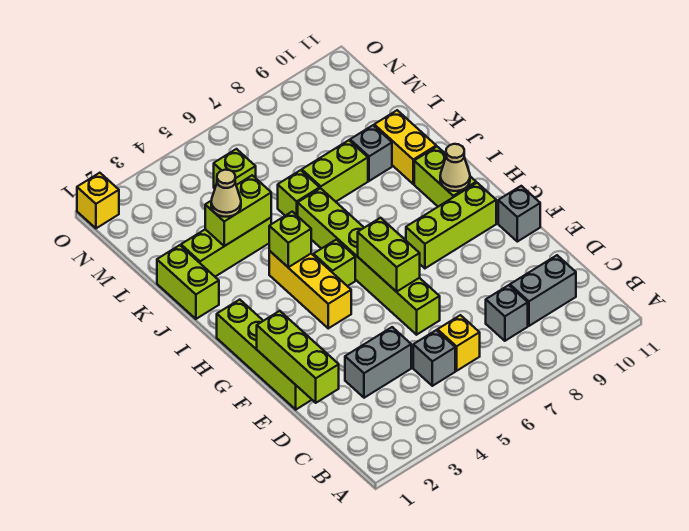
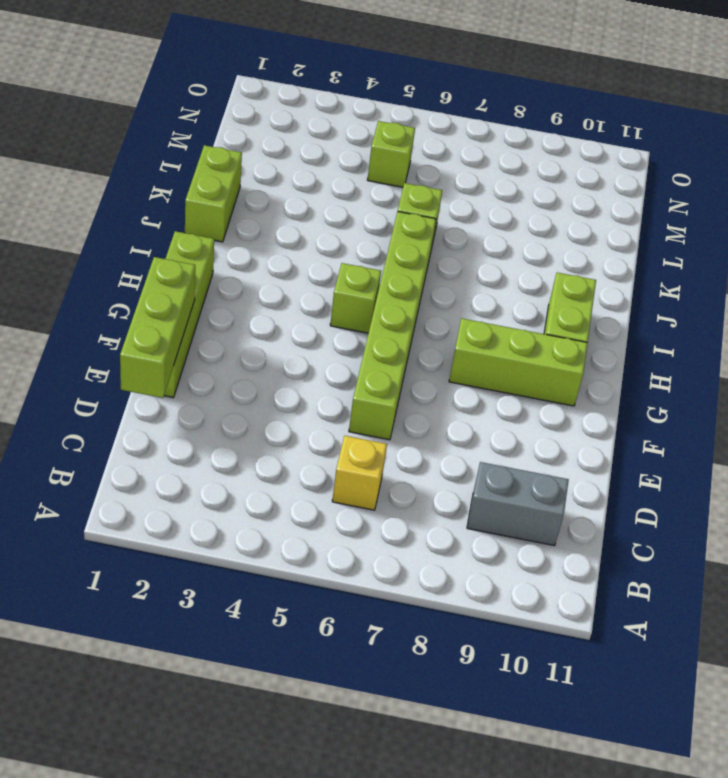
none -> grey brick C5 level 1
none -> grey brick C8 level 1
none -> grey brick D3:D4 level 1

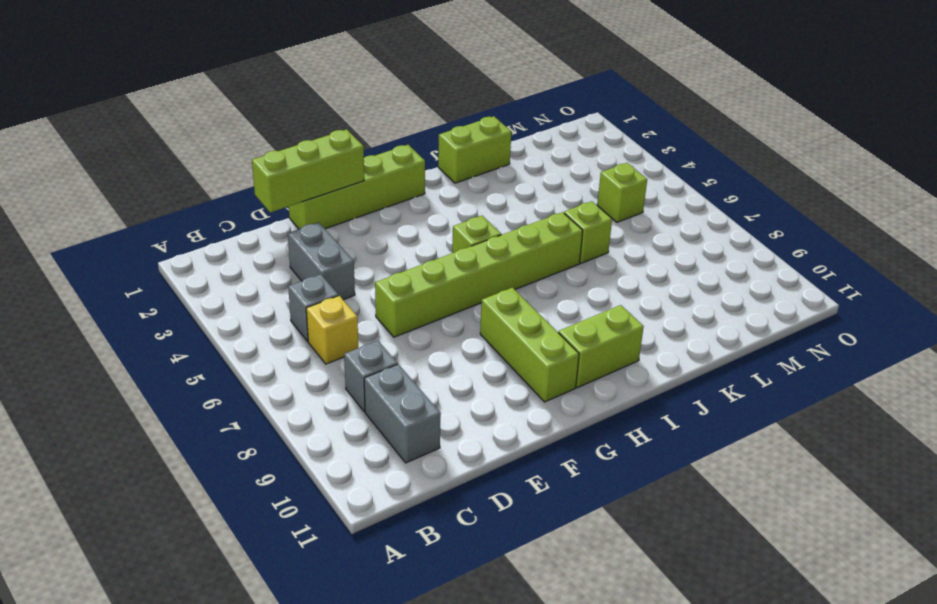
none -> grey brick F11 level 1
none -> yellow brick G4:I4 level 1
none -> yellow brick J10:K10 level 1

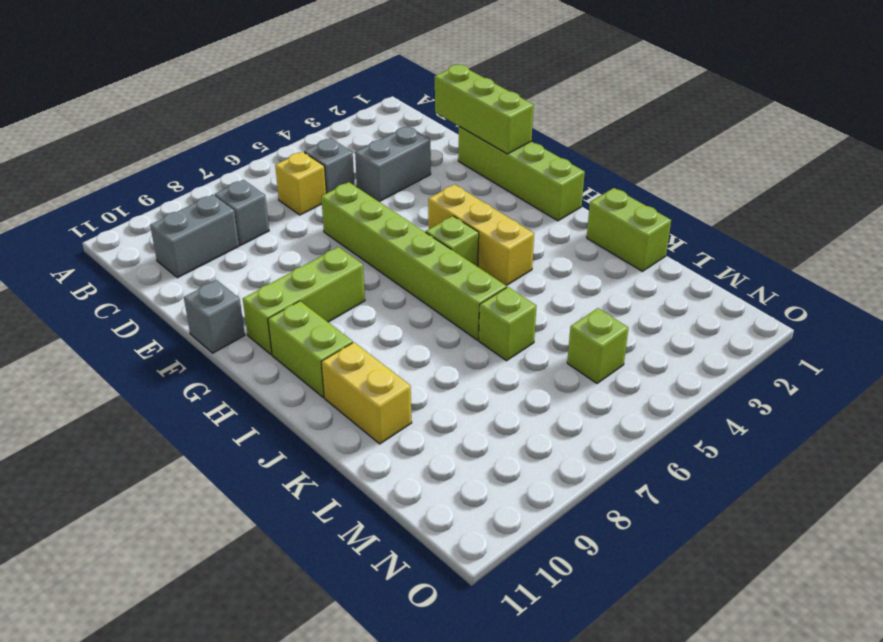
none -> lime brick K2:K4 level 1
none -> lime brick K7:K8 level 1
none -> grey brick K9 level 1

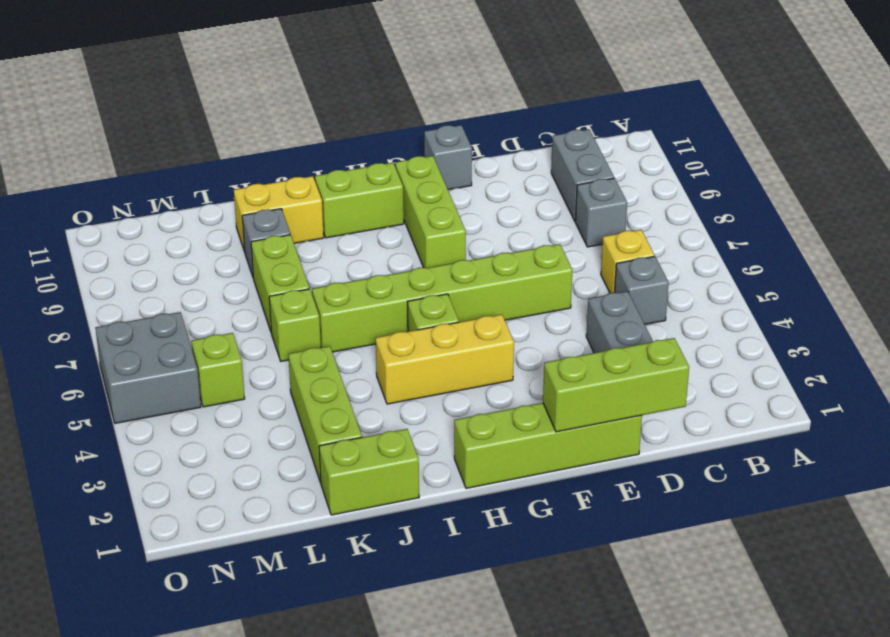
grey brick N5:O6 level 1 -> none
none -> yellow brick O1 level 1
none -> lime brick F6:G6 level 2
none -> tan cone H10 level 2

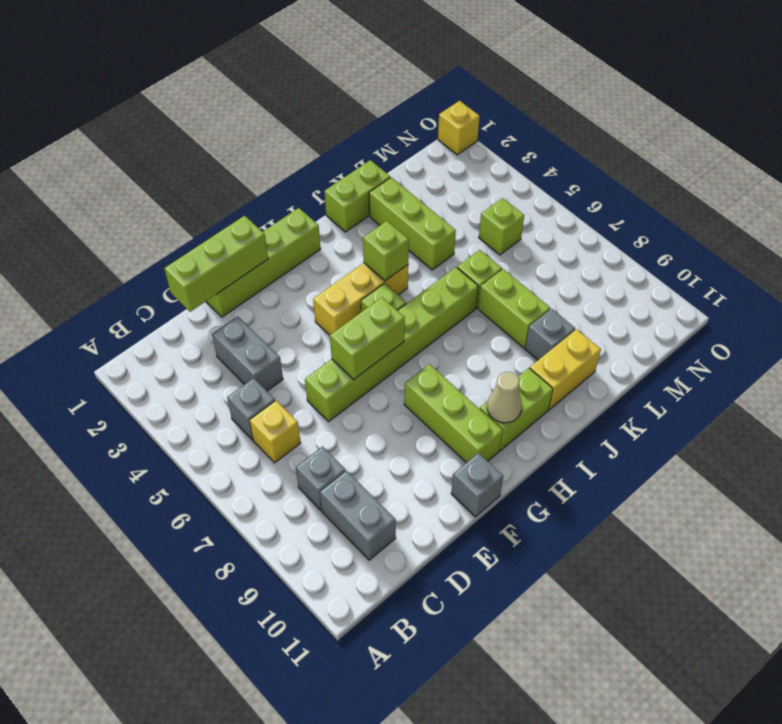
none -> lime brick K3:K4 level 2
none -> tan cone K3 level 3

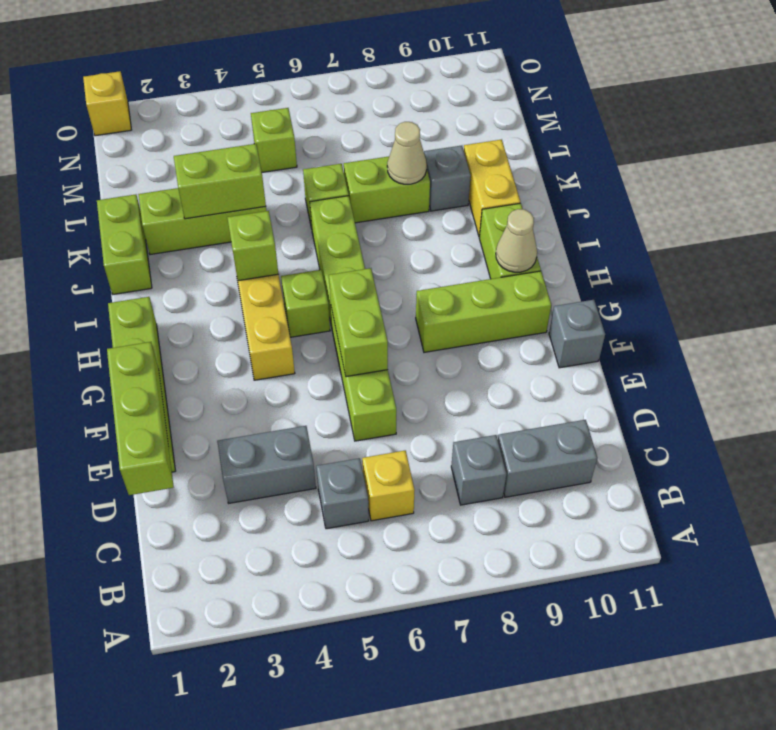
tan cone K8 level 2 -> tan cone K3 level 3

